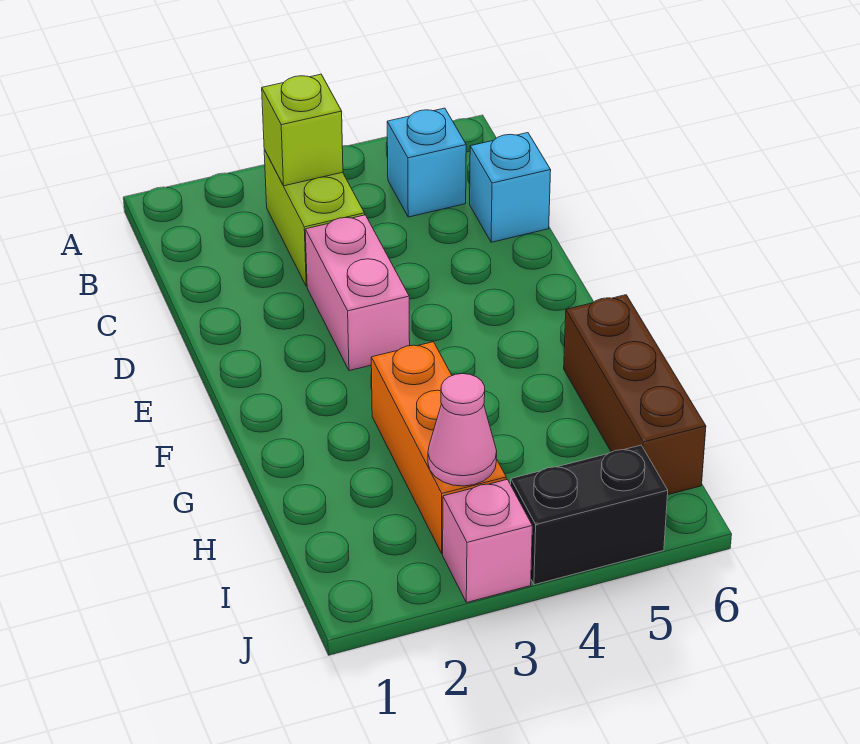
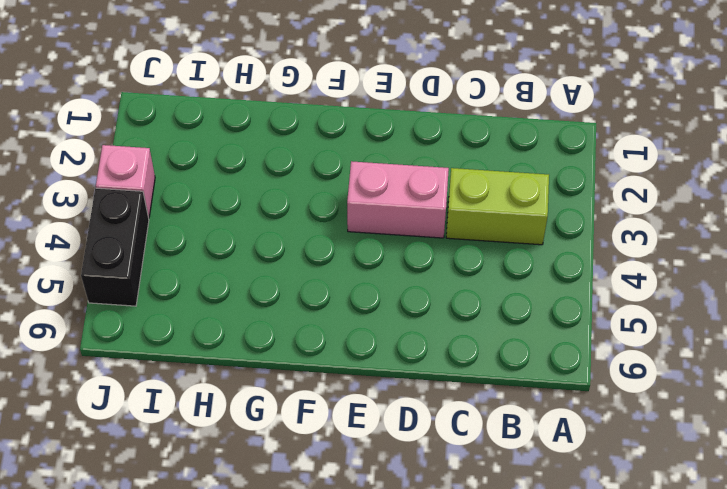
none -> cyan brick B5 level 1
none -> cyan brick C6 level 1

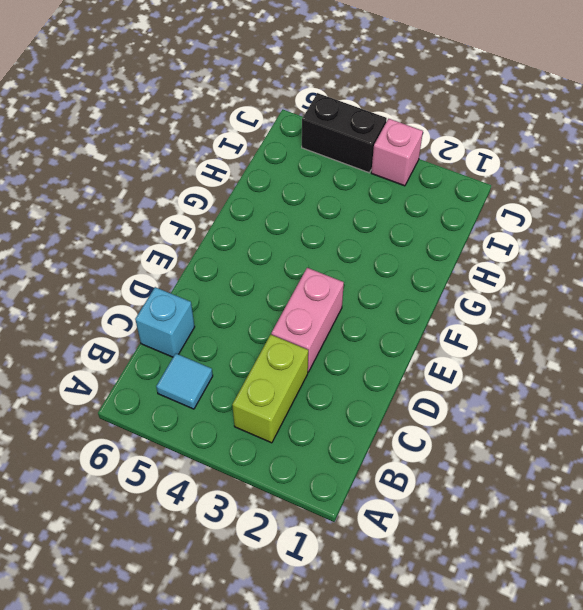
cyan tile B5 level 1 -> cyan brick B5 level 1
none -> orange brick G3:I3 level 1
none -> brown brick G6:I6 level 1

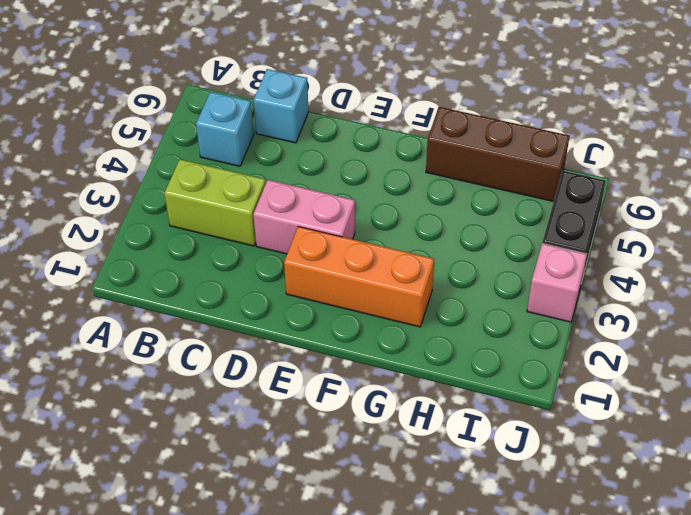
orange brick E2:G2 level 1 -> orange brick G3:I3 level 1
none -> lime brick B3 level 2
none -> pink cone I3 level 2

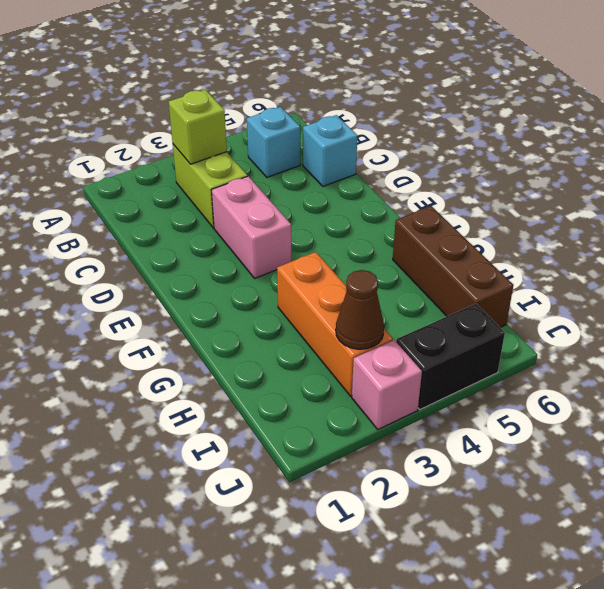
brown cone I3 level 2 -> pink cone I3 level 2

